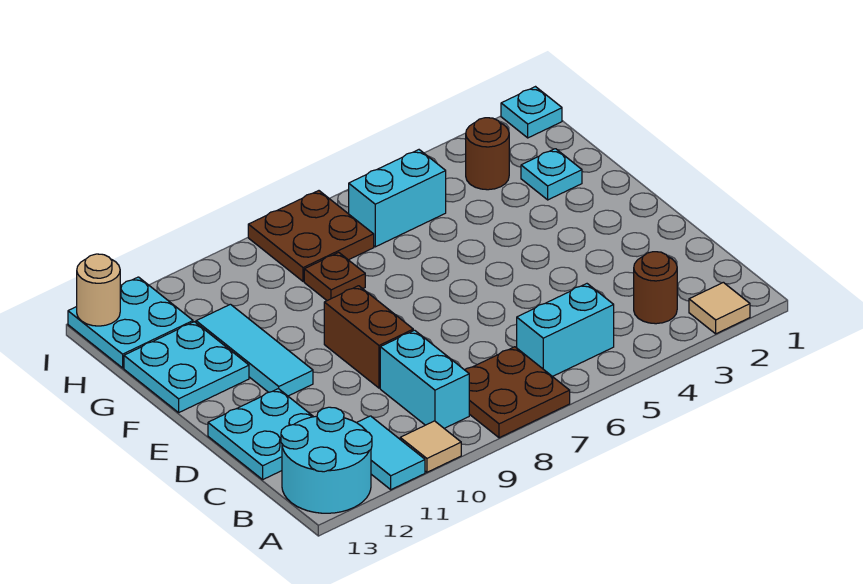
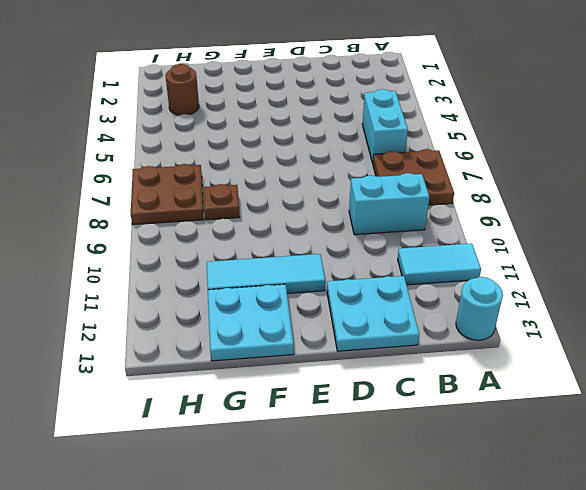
cyan round brick A13 level 1 -> cyan round brick A12:B13 level 1
none -> tan tile A2 level 1
none -> tan tile A10 level 1
none -> brown round brick B3 level 1

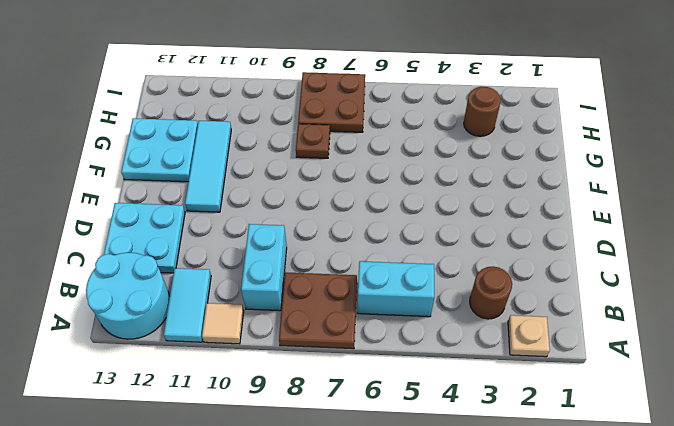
tan plate A2 level 1 -> tan tile A2 level 1
none -> brown brick D9:E9 level 1
none -> cyan plate G2 level 1
none -> cyan brick H5:H6 level 1

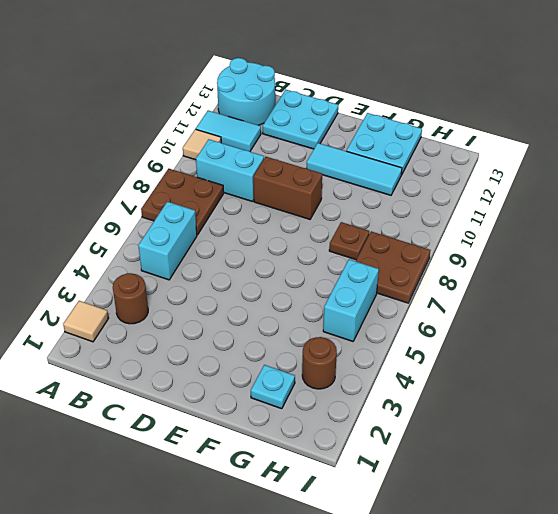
none -> cyan plate H12:I13 level 1
none -> cyan plate I1 level 1
none -> tan round brick I13 level 2

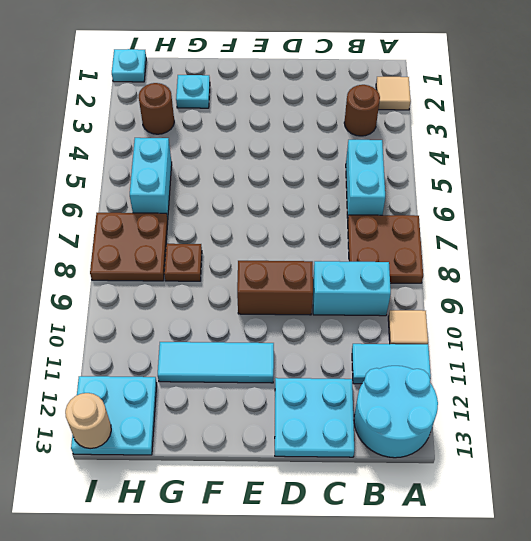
none -> cyan plate F12:G13 level 1

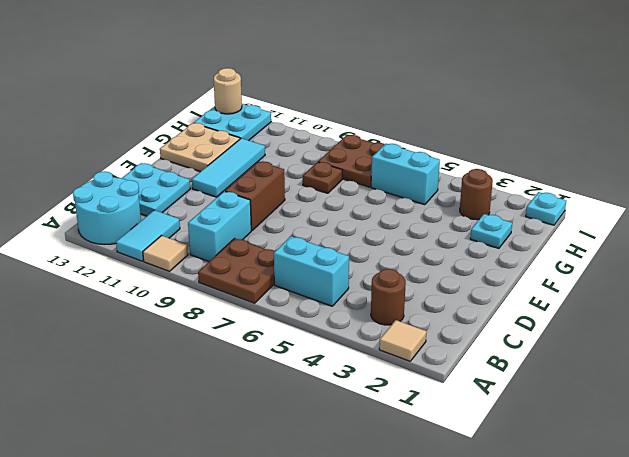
tan plate F12:G13 level 1 -> cyan plate F12:G13 level 1

